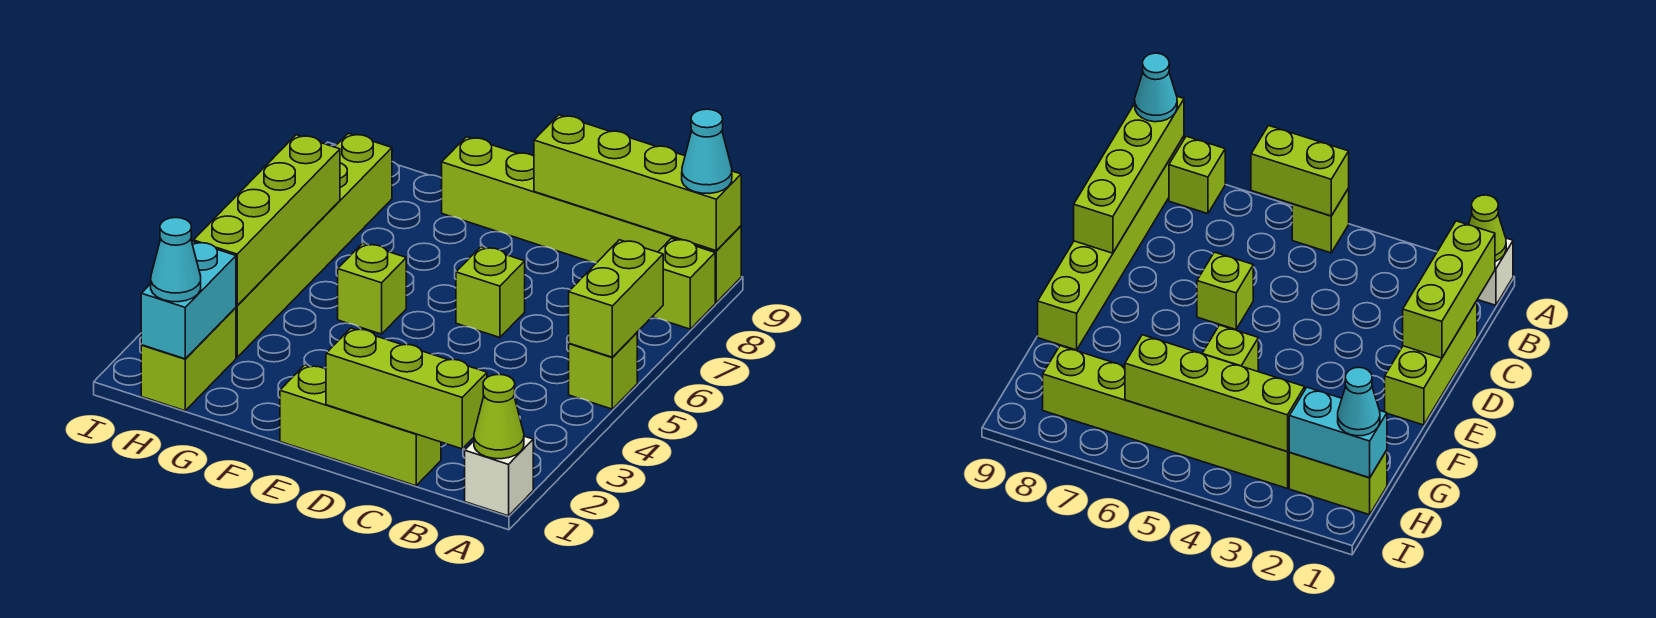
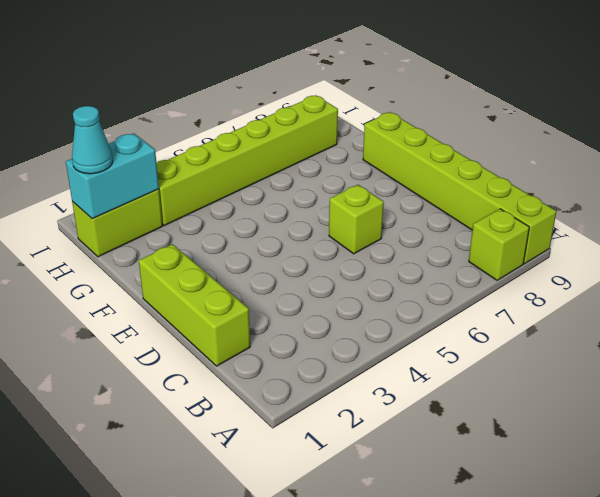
none -> white brick A1 level 1
none -> lime brick A5 level 1
none -> lime brick F5 level 1

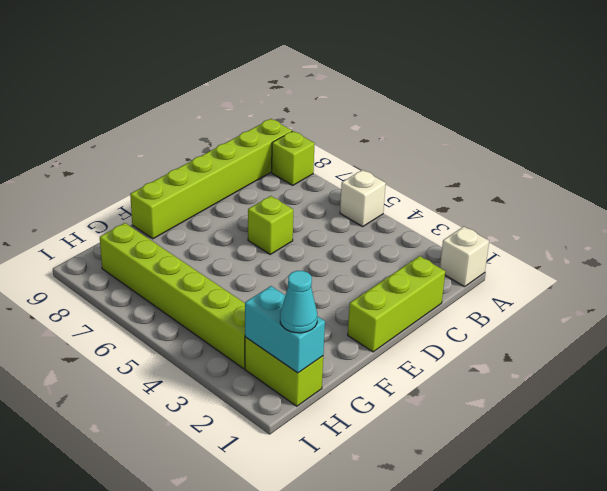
white brick A5 level 1 -> lime brick A5 level 1
none -> lime brick F5 level 1
none -> lime cone A1 level 2
none -> lime brick A5:A6 level 2

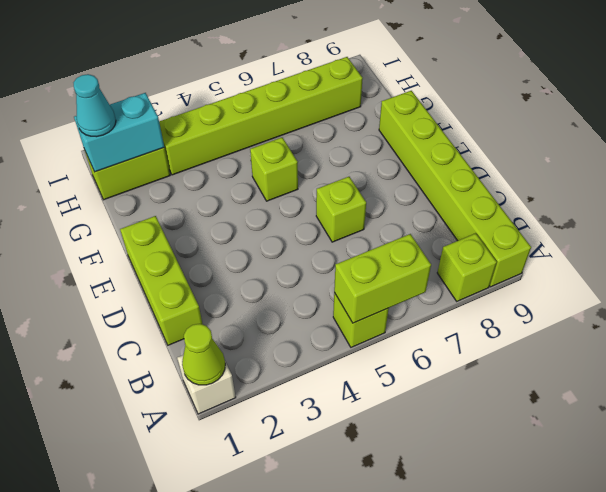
none -> lime brick A9:D9 level 2
none -> lime brick B1:D1 level 2
none -> lime brick H3:H6 level 2

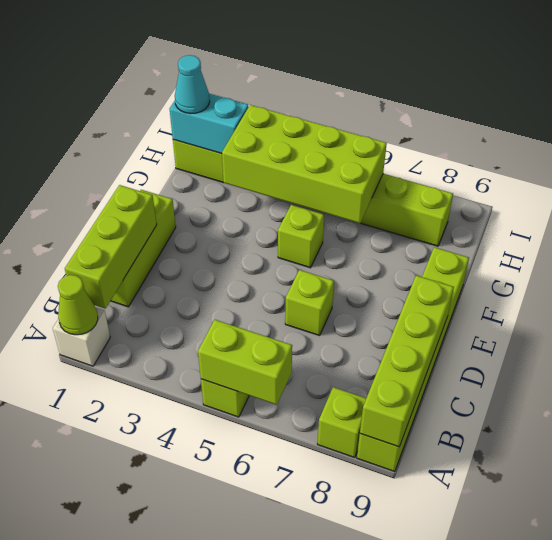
lime brick G3:H6 level 2 -> lime brick H3:H6 level 2
none -> cyan cone A9 level 3

